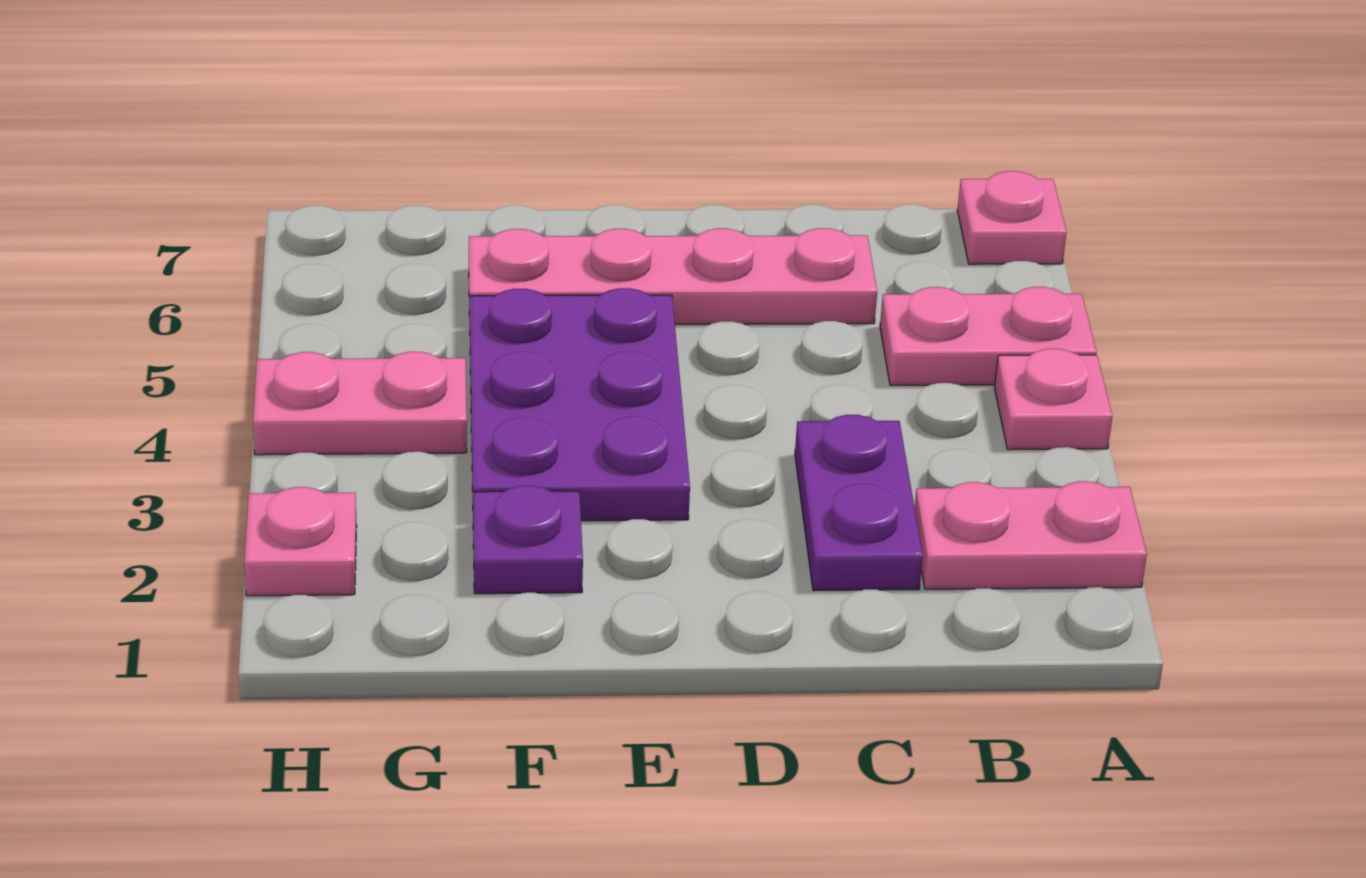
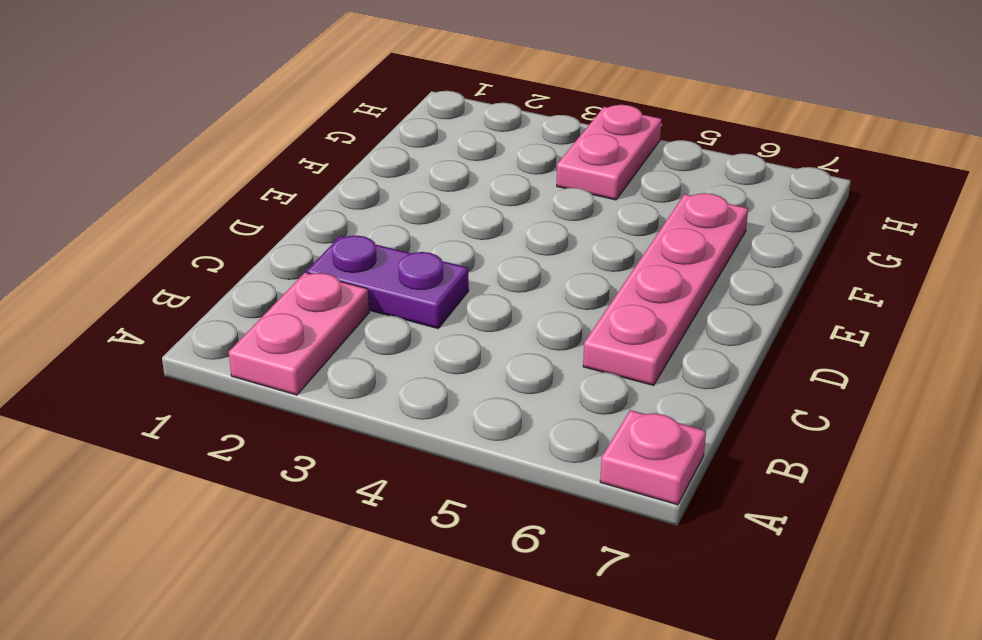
none -> pink plate A4 level 1
none -> pink plate A5:B5 level 1

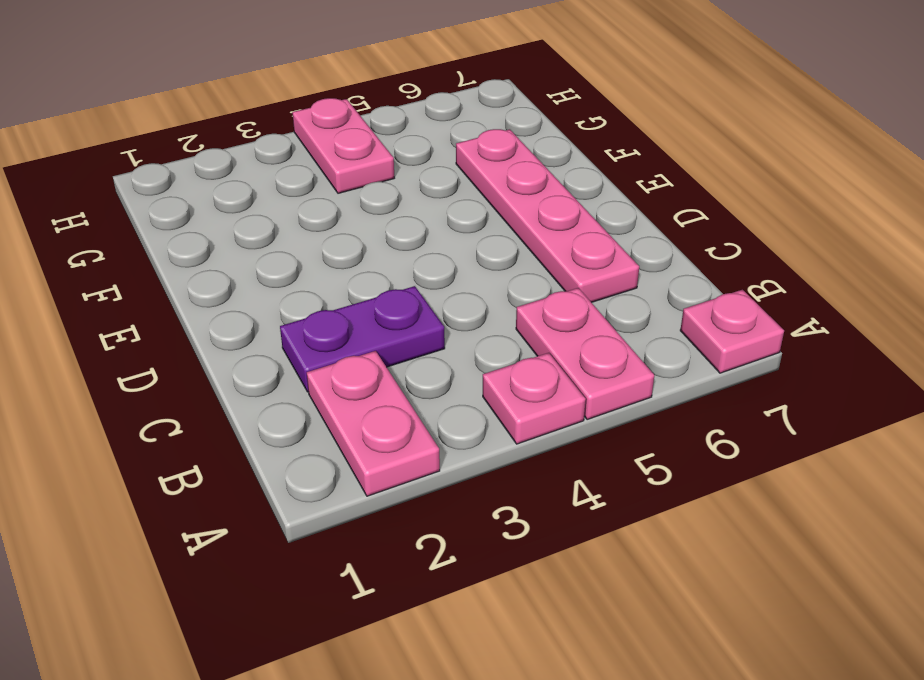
none -> purple plate E3:F5 level 1
none -> purple plate F2 level 1

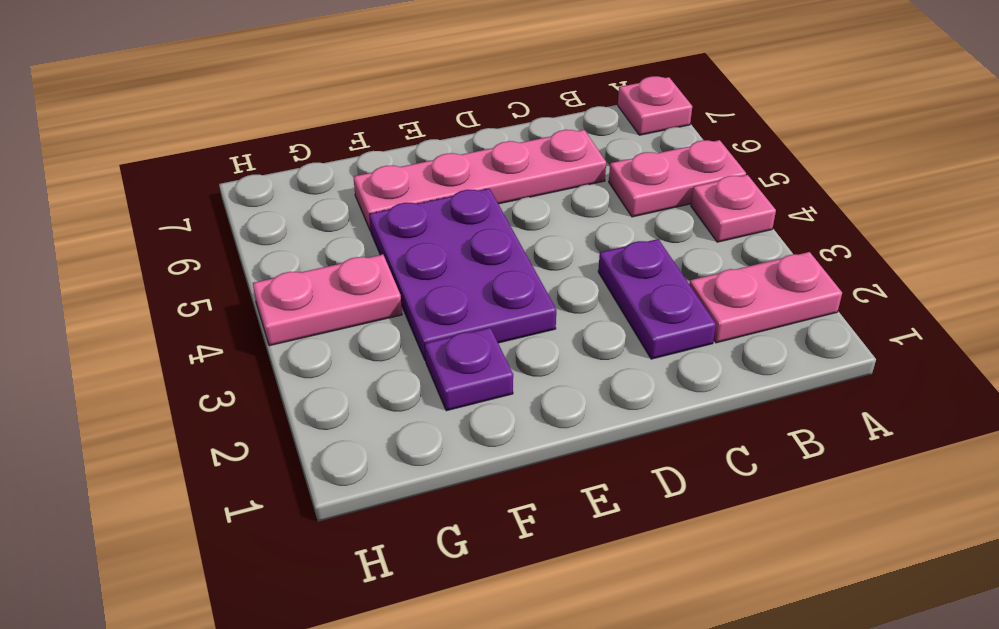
none -> pink plate H2 level 1

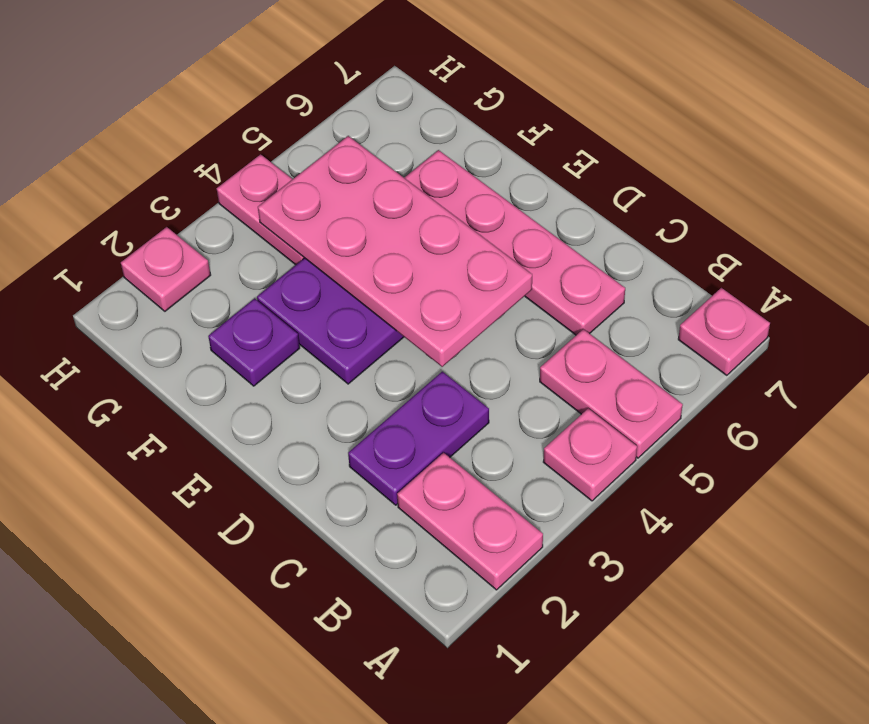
pink plate D4:G5 level 2 -> none

